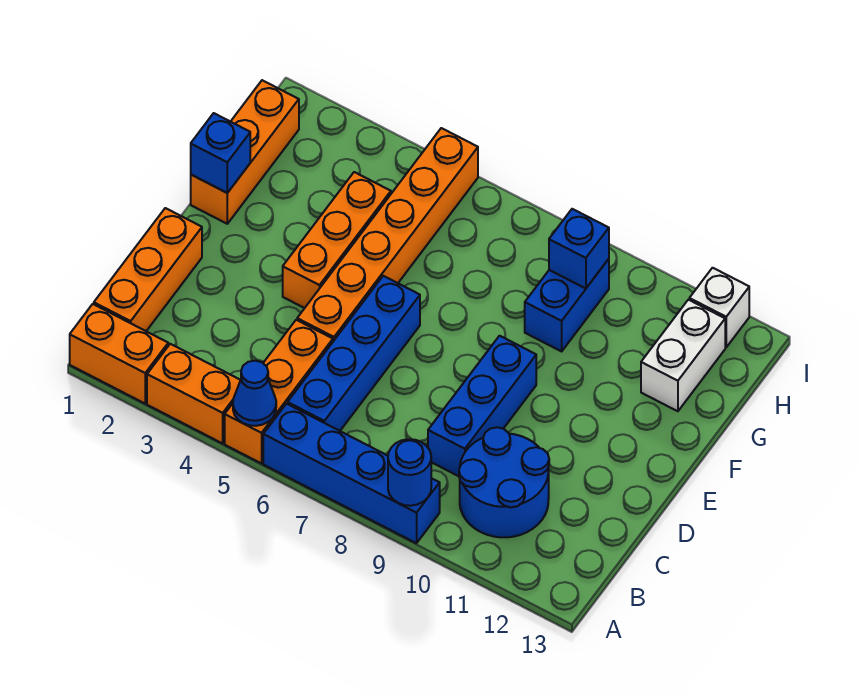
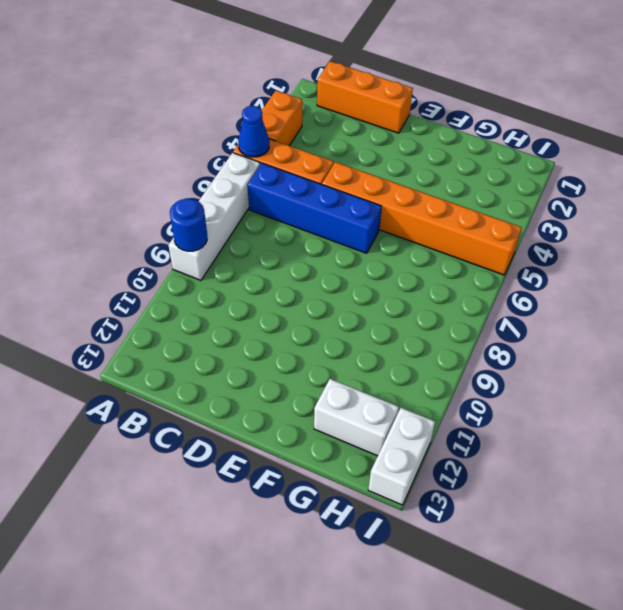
white brick A6:A9 level 1 -> blue brick A6:A9 level 1
white brick I12:I13 level 1 -> white brick I12 level 1
none -> orange brick A1:A2 level 1
none -> blue round brick B10:C11 level 1
none -> blue brick C9:E9 level 1

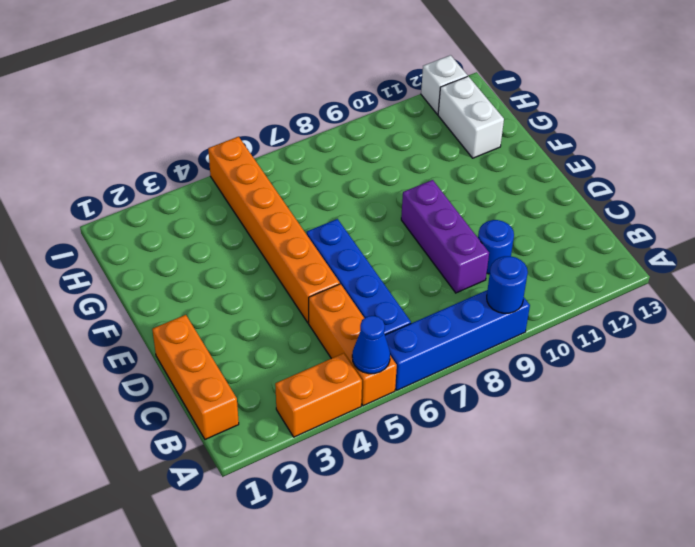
purple brick C9:E9 level 1 -> blue brick C9:E9 level 1
blue round brick C10 level 1 -> blue round brick B10:C11 level 1
none -> orange brick A1:A2 level 1
none -> orange brick E4:G4 level 1
none -> orange brick F1:H1 level 1

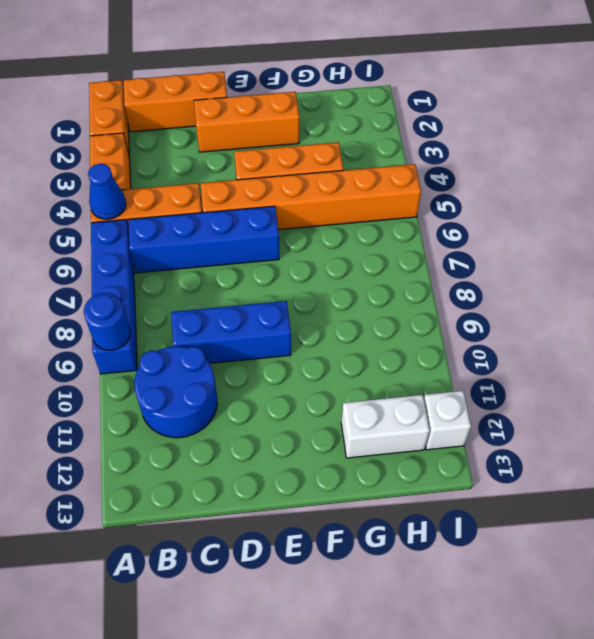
orange brick D2:F2 level 1 -> orange brick F1:H1 level 1
none -> blue brick G9:H9 level 1
none -> blue brick F1 level 2
none -> blue brick H9 level 2

